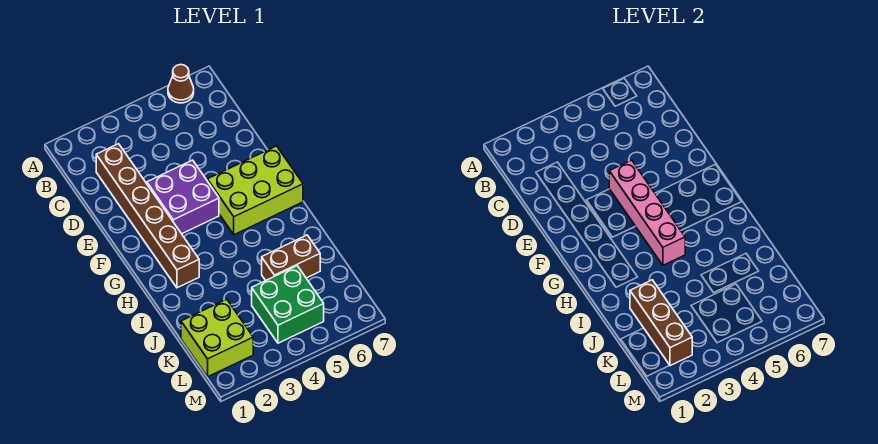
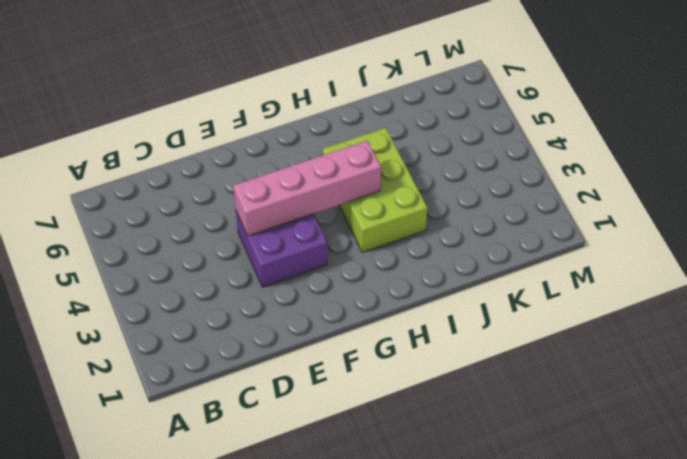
lime brick H3:I5 level 1 -> lime brick F5:G7 level 1
none -> brown cone A6 level 1
none -> brown brick C2:H2 level 1

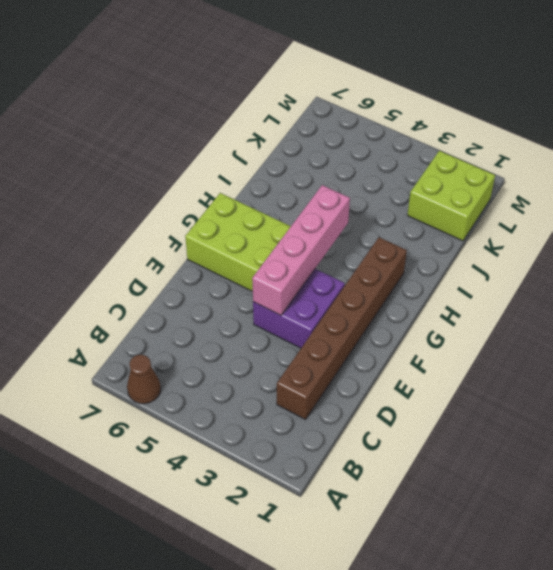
none -> brown brick J5:J6 level 1
none -> green brick K4:L5 level 1

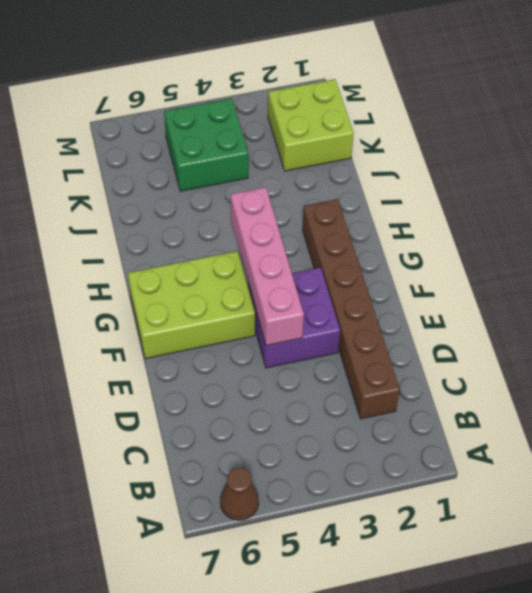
none -> brown brick J5:J6 level 1
none -> brown brick J2:L2 level 2

